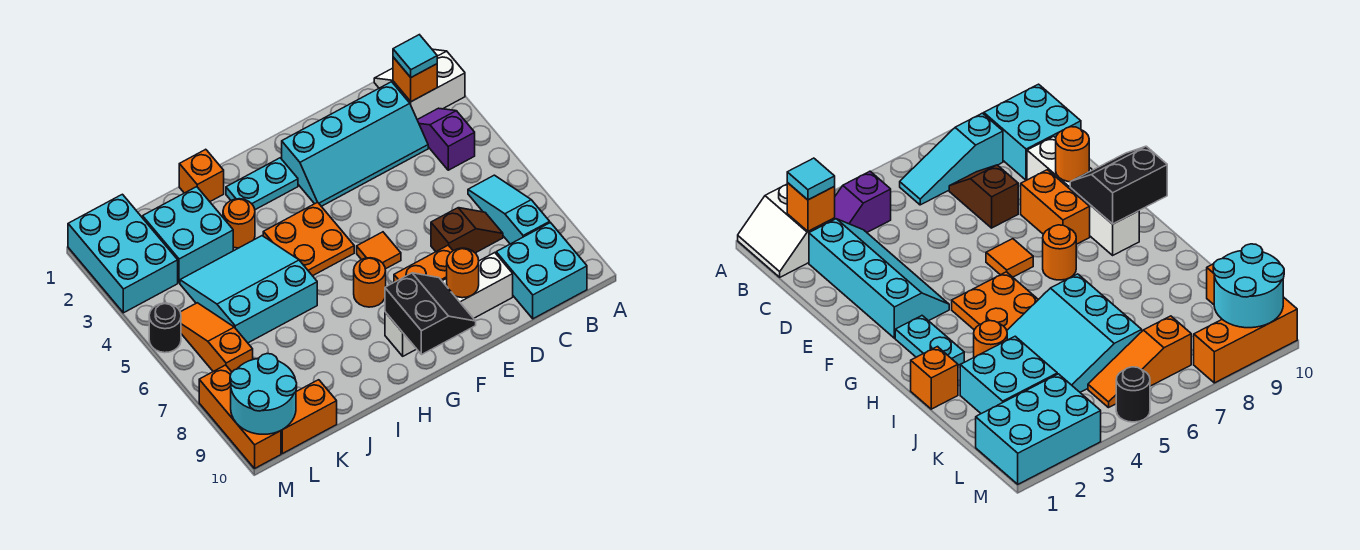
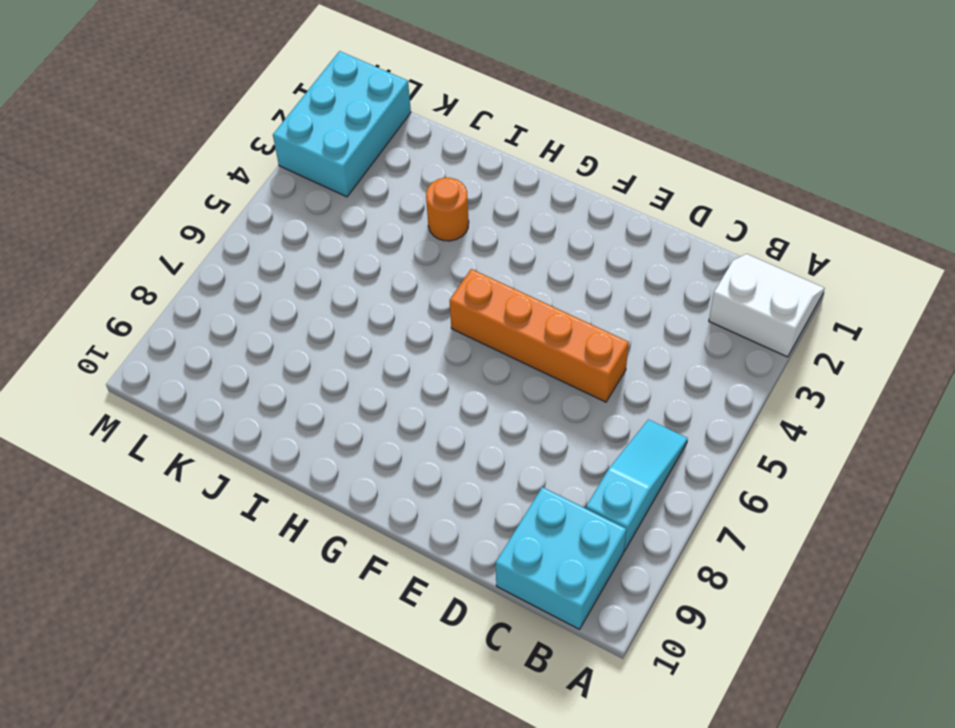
orange brick D5:G5 level 1 -> orange plate G4:H5 level 1
none -> purple slope B3:B4 level 1 top 4
none -> cyan slope C2:F3 level 1 top 2
none -> brown slope C7:D7 level 1 top D

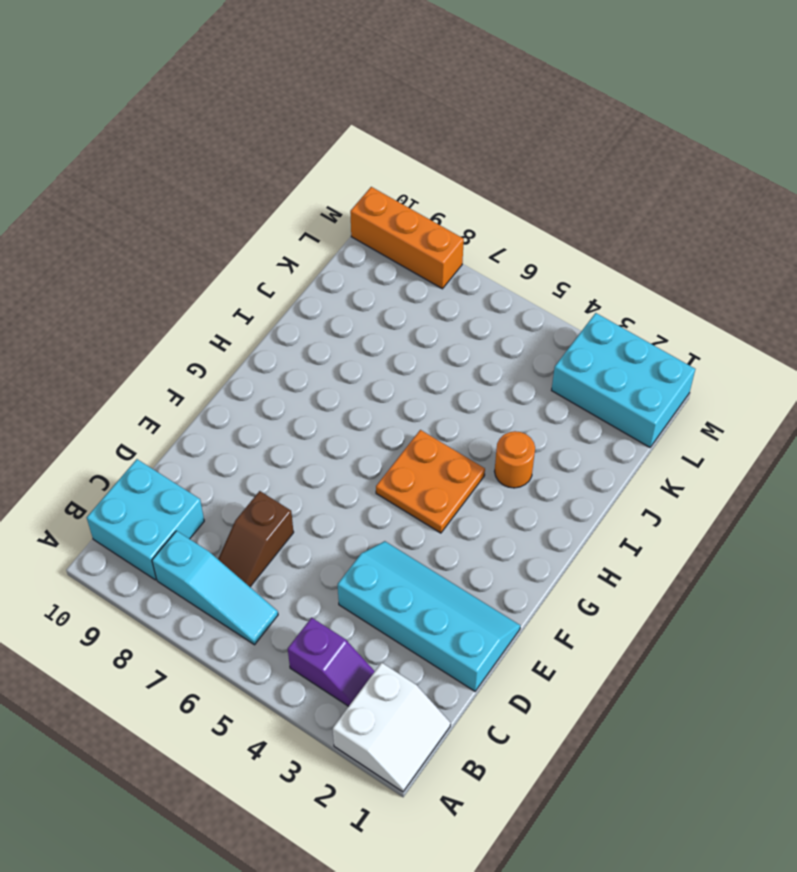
cyan slope D1:E4 level 1 top D -> cyan slope C2:F3 level 1 top 2
none -> white brick D9:G9 level 1
none -> orange brick E8:F8 level 1
none -> orange tile F6 level 1

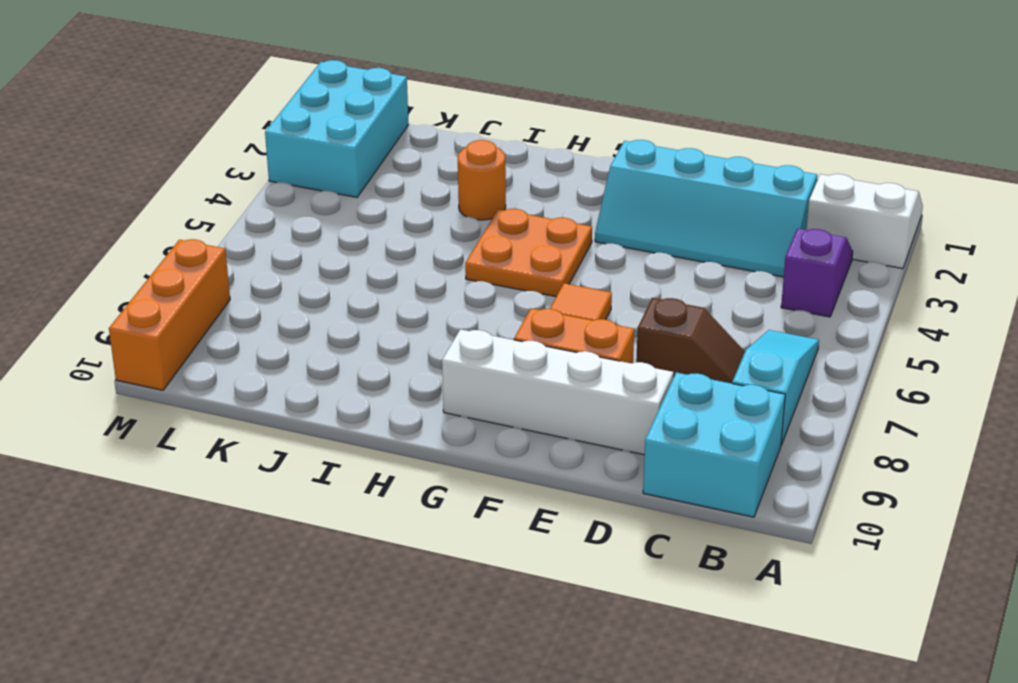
none -> cyan plate G2:H2 level 1
none -> orange round brick G7 level 1
none -> orange brick I1 level 1

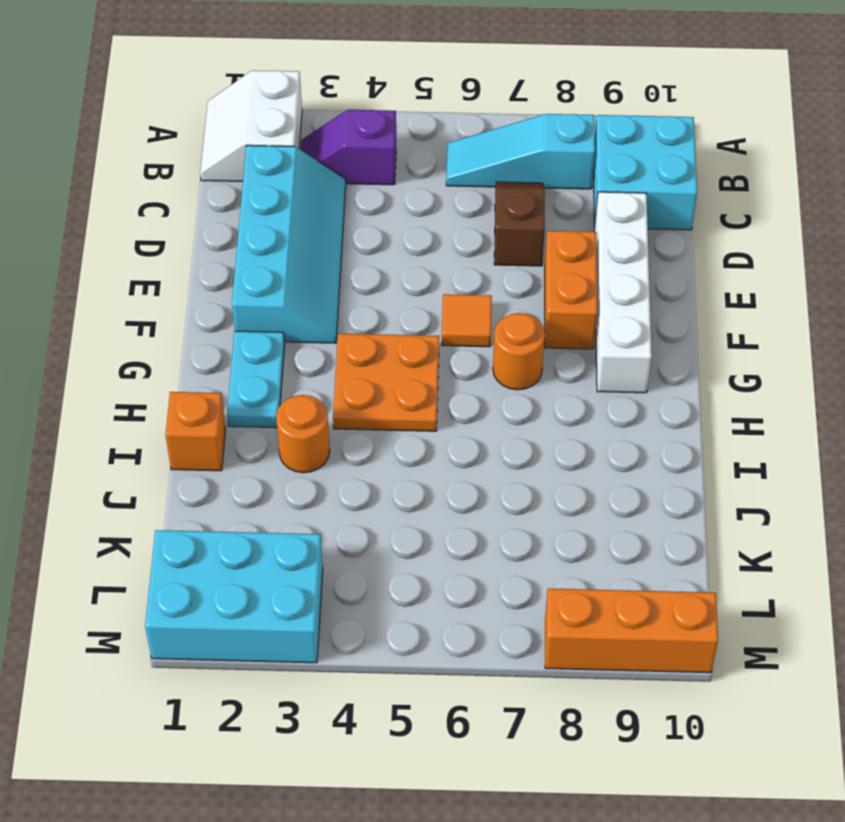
none -> cyan slope I4:K6 level 1 top 6
none -> cyan brick J2:K3 level 1
none -> orange brick K10:L10 level 1

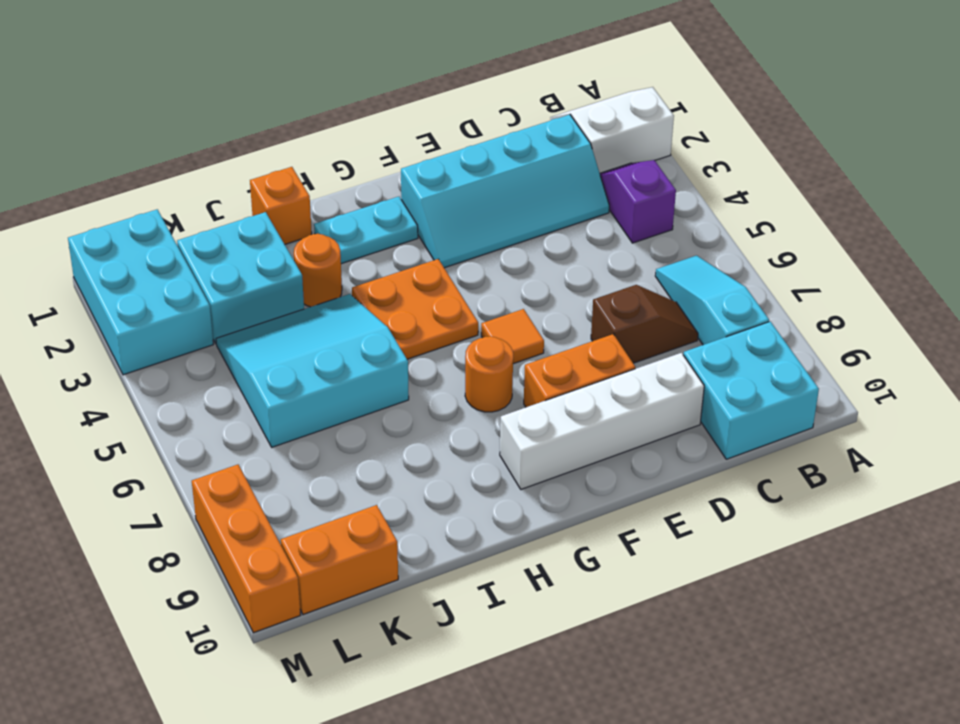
none -> orange slope L5:L7 level 1 top 7
none -> black round brick M5 level 1
none -> orange brick B2 level 2

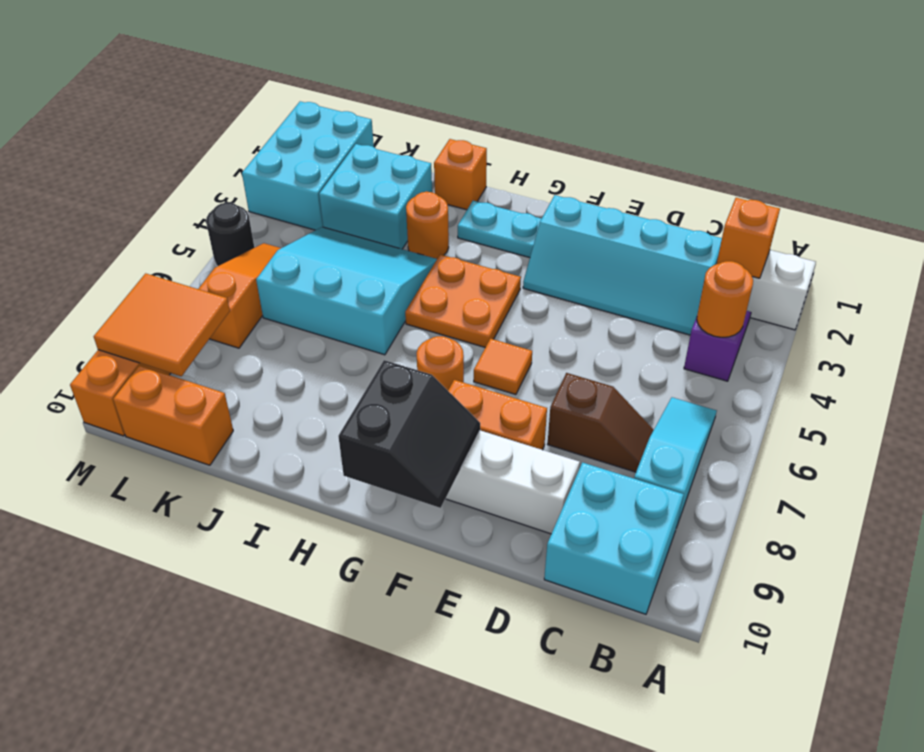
orange round brick B4 level 2 -> orange round brick E9 level 2
orange tile L8:M9 level 2 -> cyan round brick L9:M10 level 2
none -> cyan tile B2 level 3

